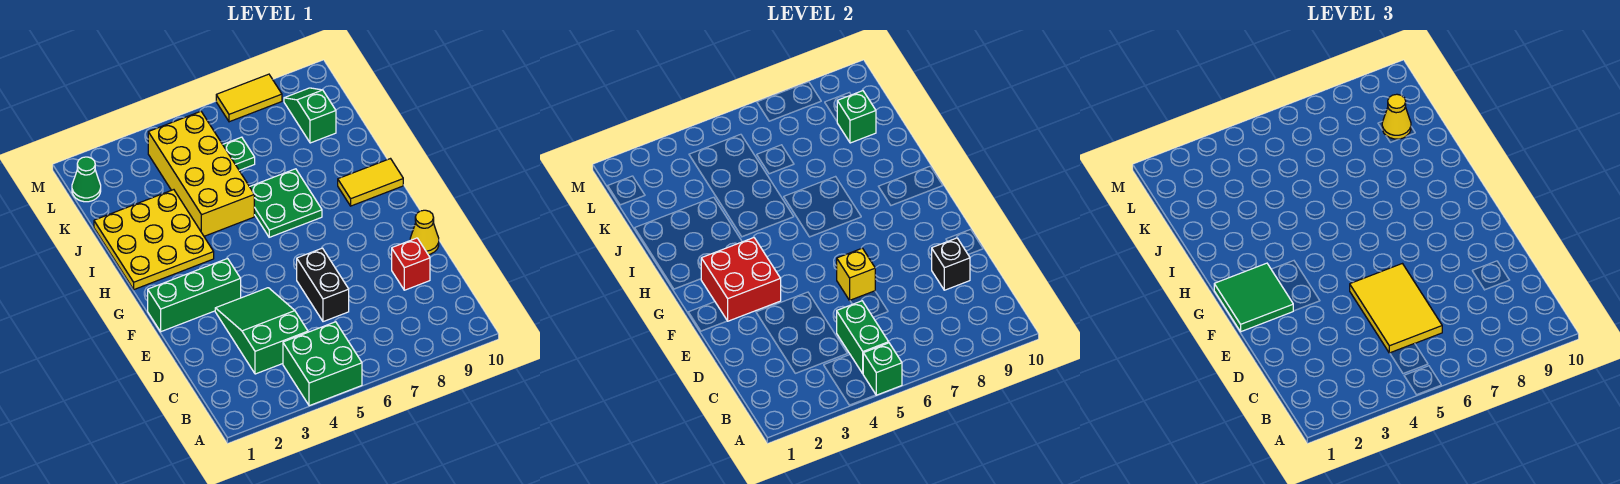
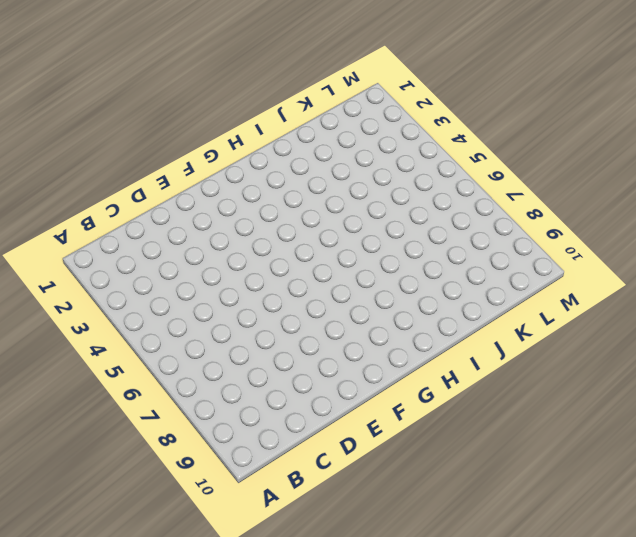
none -> green brick A4:B5 level 1
none -> green slope C3:E4 level 1 top C
none -> black brick D6:E6 level 1

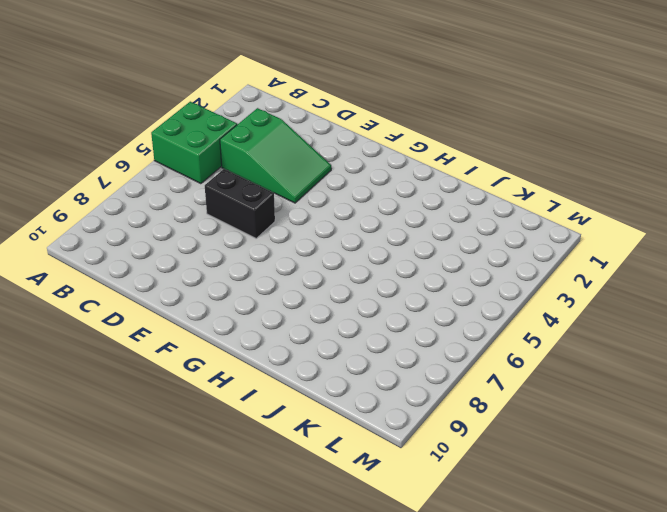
none -> red brick D9 level 1
none -> yellow cone E10 level 1
none -> green brick F1:F3 level 1

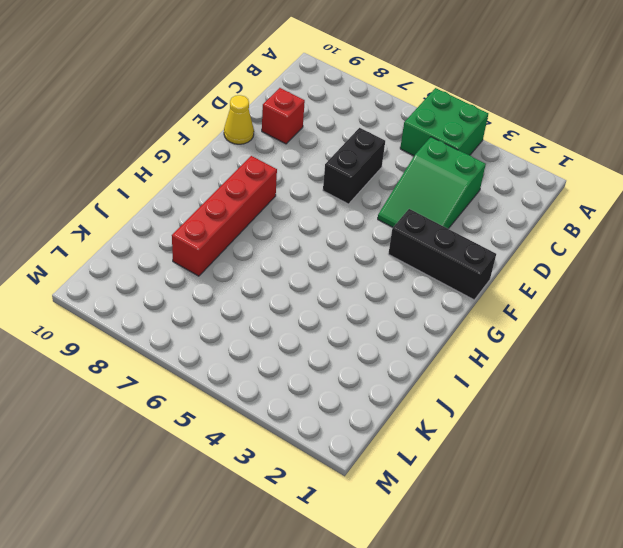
black brick F1:F3 level 1 -> green brick F1:F3 level 1
red brick G8:J8 level 1 -> none
none -> yellow plate H1:J3 level 1
none -> green plate H6:I7 level 1
none -> yellow tile H9:H10 level 1

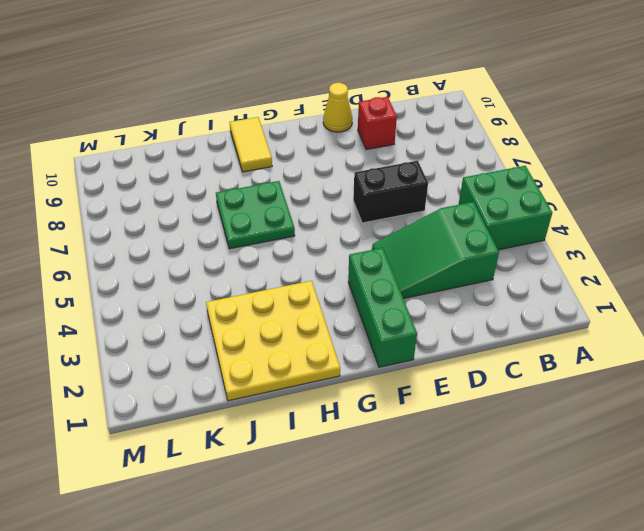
none -> yellow brick I4:L5 level 1
none -> green plate K6 level 1
none -> green slope K9:L9 level 1 top K

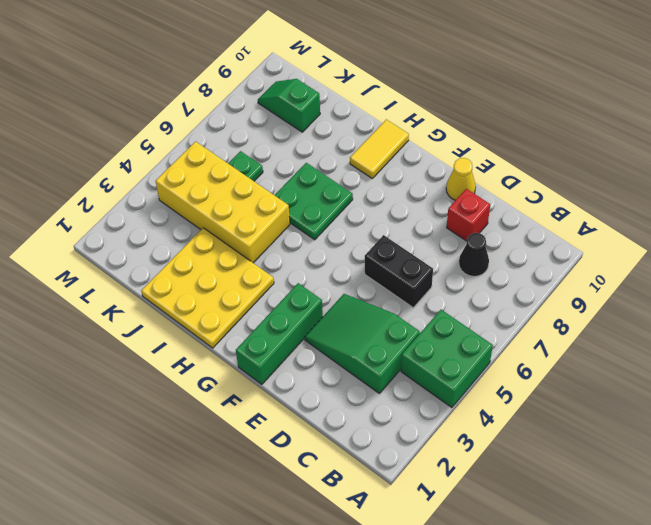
black cone C8 level 1 -> none
none -> green cone L1 level 1
none -> yellow tile M7:M8 level 1
none -> green brick A5 level 2

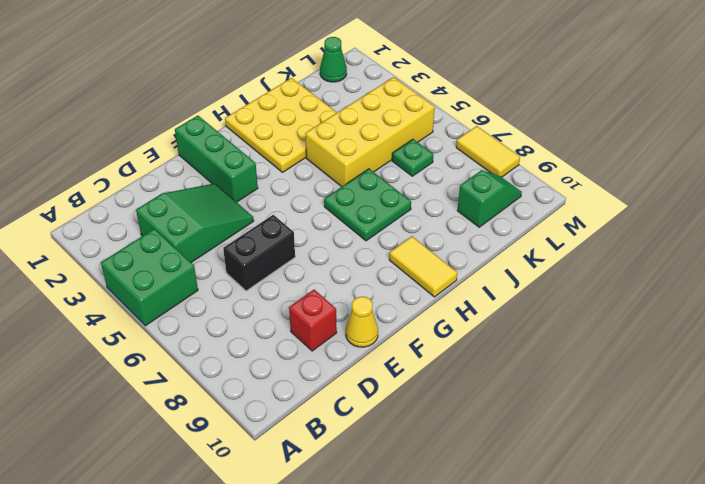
none -> green brick A5 level 2
none -> green brick B5:C5 level 2
none -> black brick D9 level 2

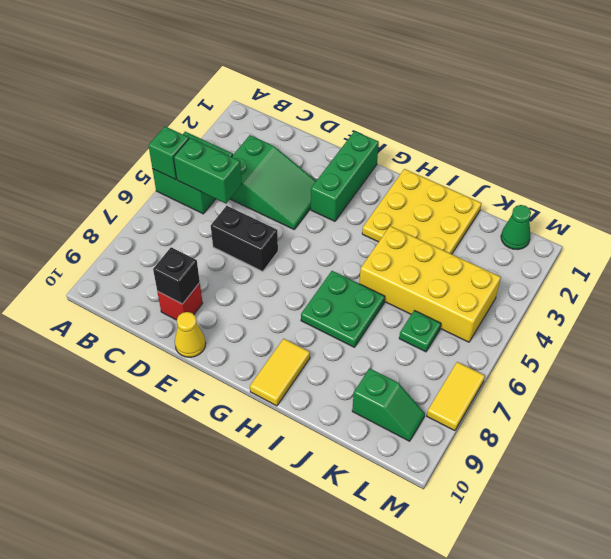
none -> yellow brick E6 level 2
none -> red brick F2:G3 level 2
none -> green brick K9 level 2

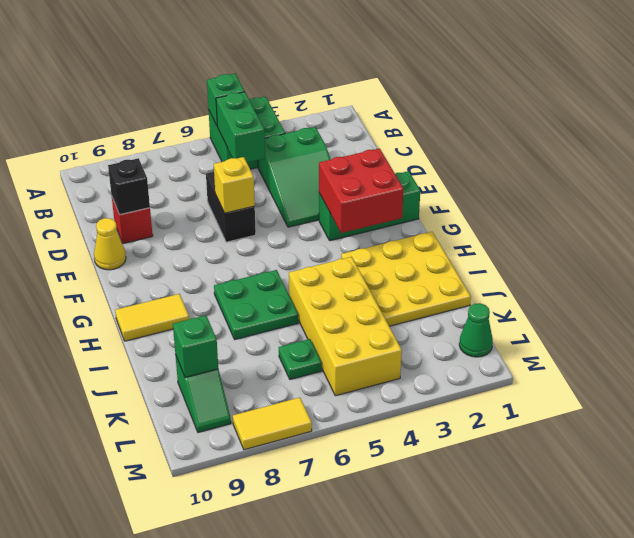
none -> yellow tile C5:E6 level 3
none -> green tile F1:G2 level 3
none -> yellow cone K9 level 3

